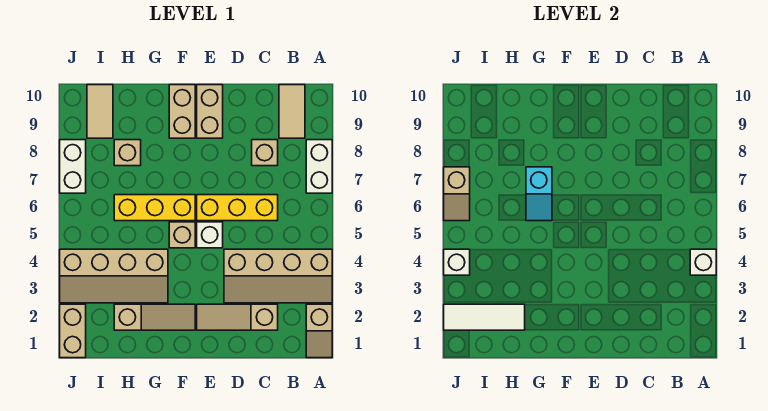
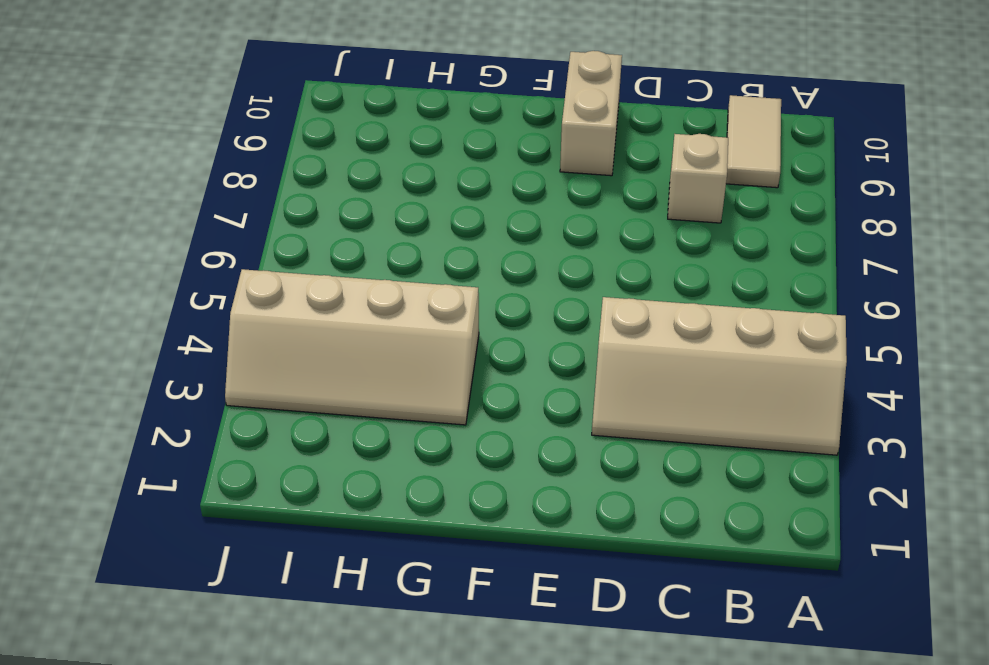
none -> tan slope A1:A2 level 1 top 2
none -> white brick A7:A8 level 1
none -> tan slope C2:E2 level 1 top C

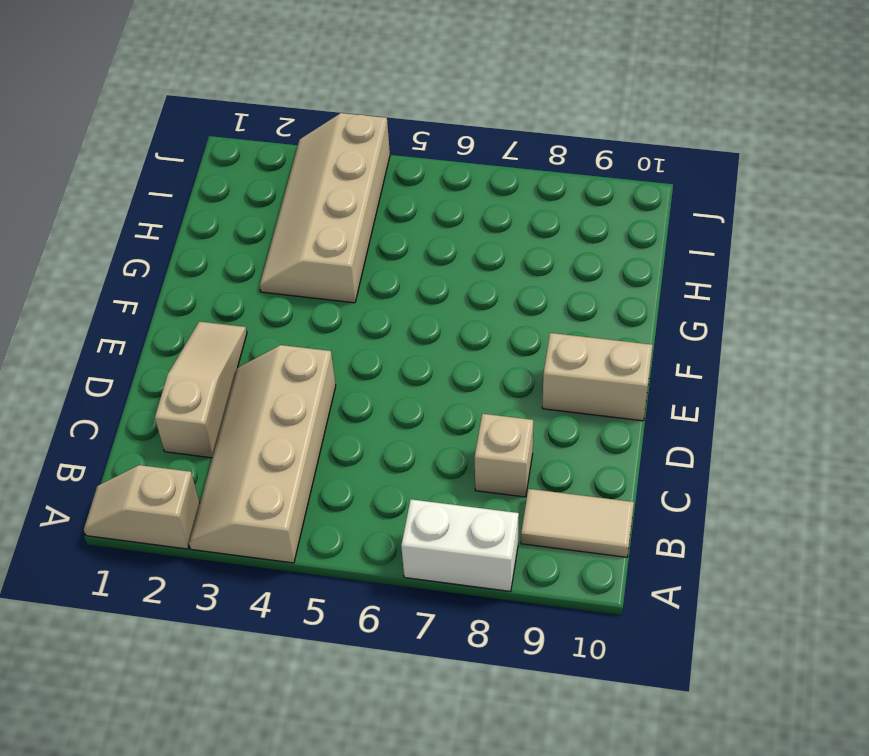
none -> yellow brick C6:E6 level 1
none -> white brick E5 level 1
none -> tan slope F2:H2 level 1 top H

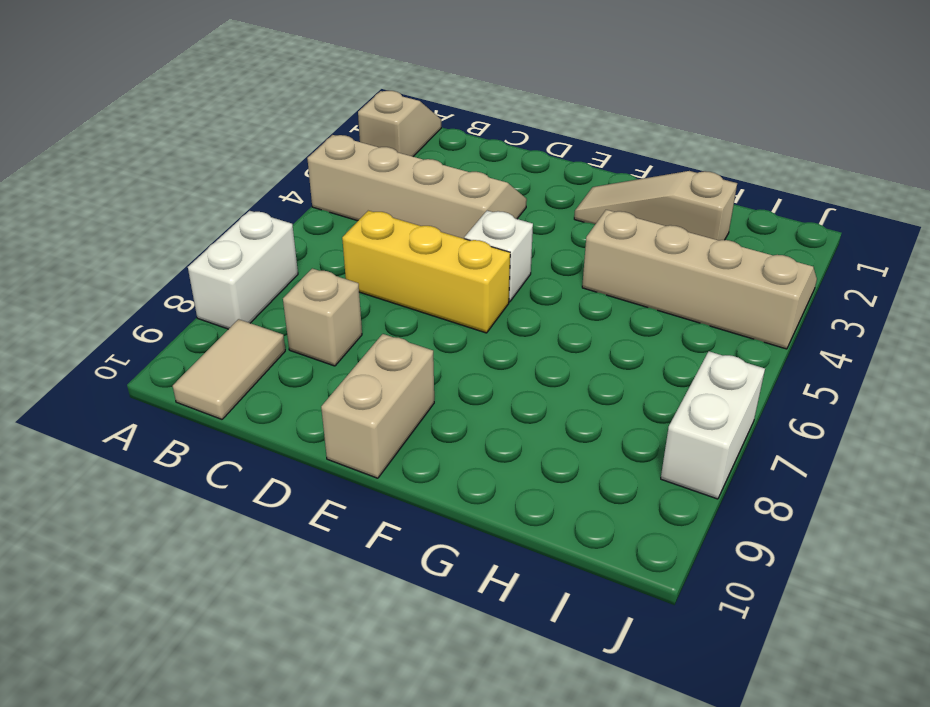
none -> tan slope C2:E2 level 1 top C
none -> tan brick F5 level 1
none -> yellow brick F6:H6 level 1

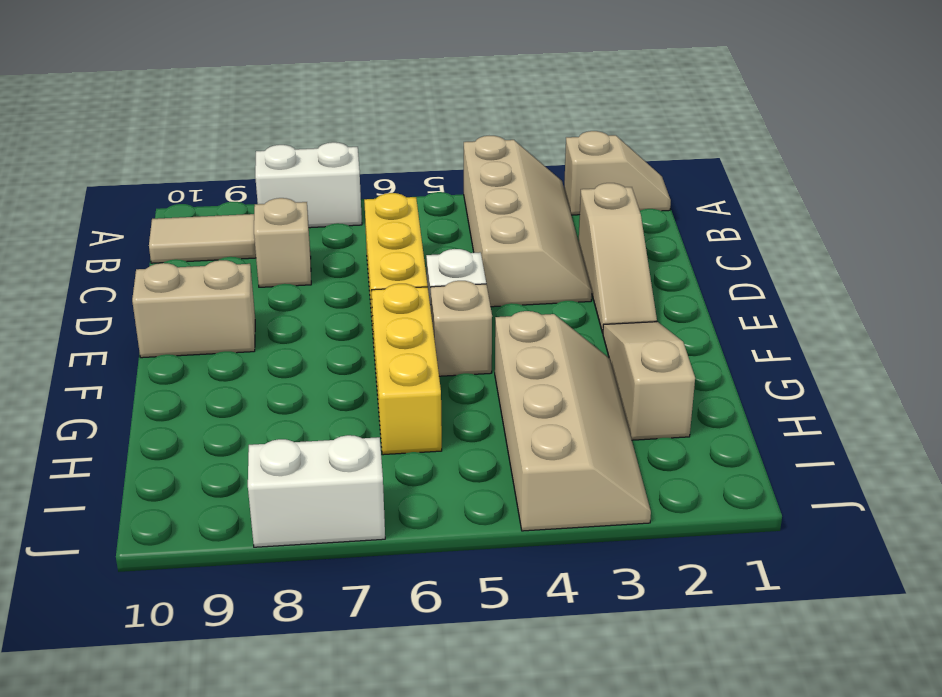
none -> tan brick F9:F10 level 1
none -> tan brick H8 level 1
none -> tan tile I9:I10 level 1

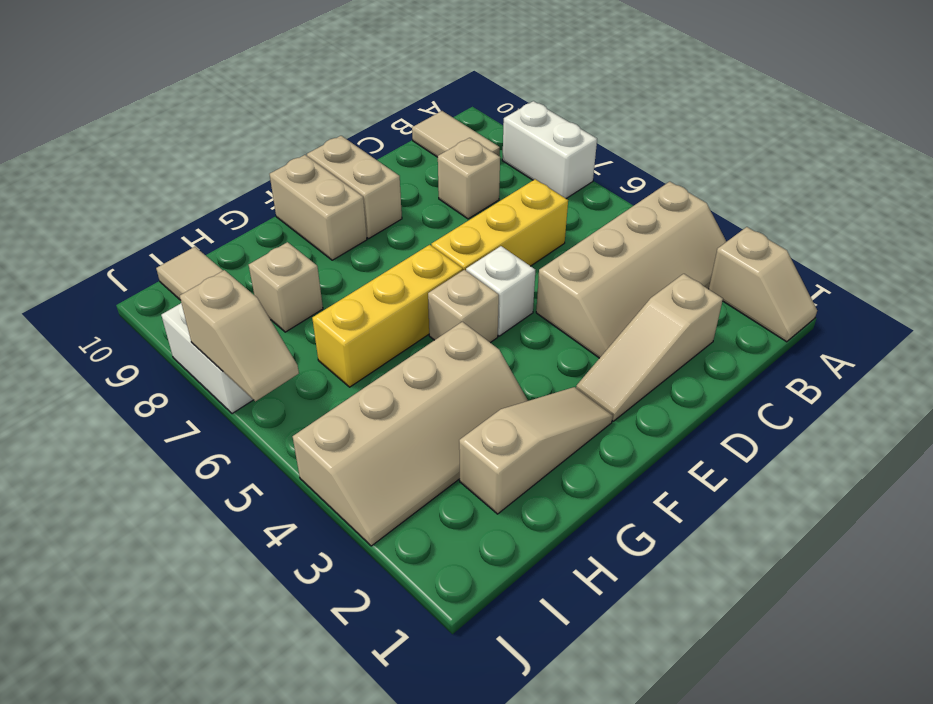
none -> tan brick J1:J2 level 1
none -> white brick A4 level 2
none -> cyan slope G6:G7 level 2 top 7

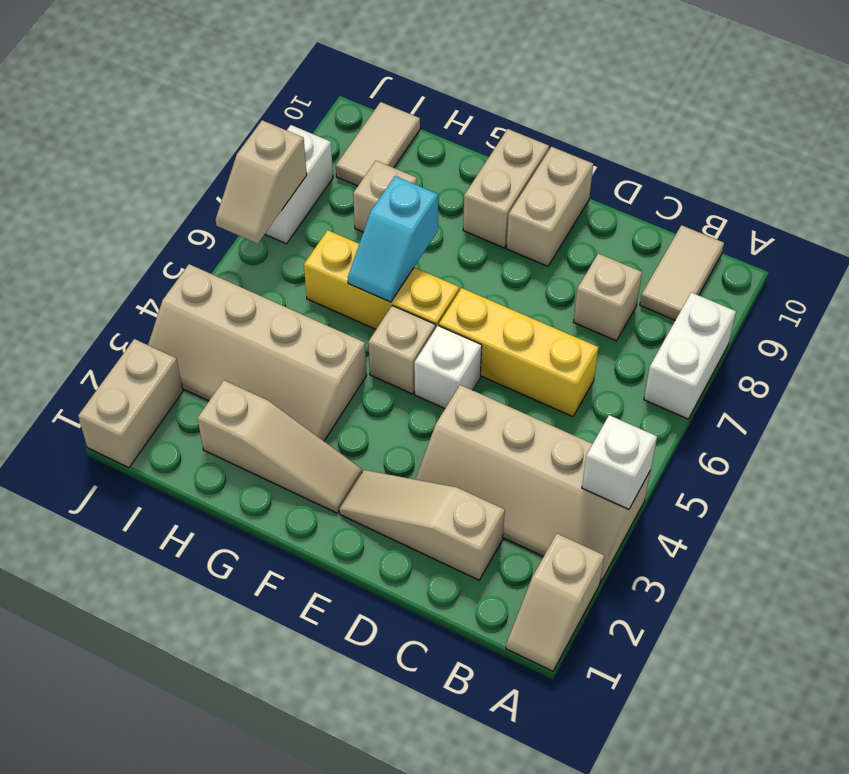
none -> white tile H2:J2 level 2
none -> white brick J4 level 2

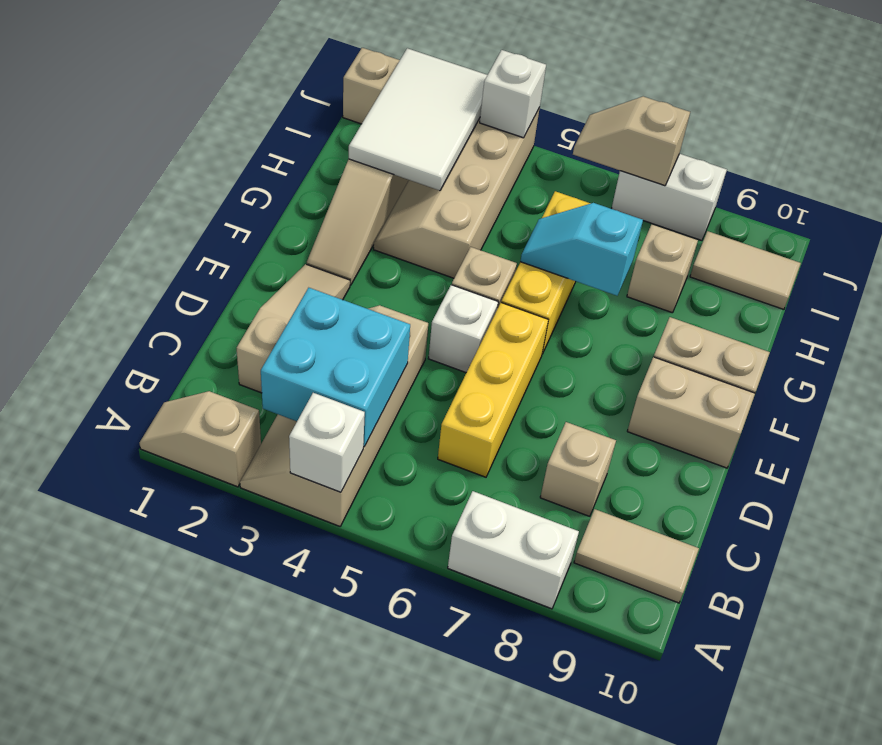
cyan brick B3:C4 level 2 -> none
white tile H2:J3 level 2 -> white tile H2:J2 level 2

